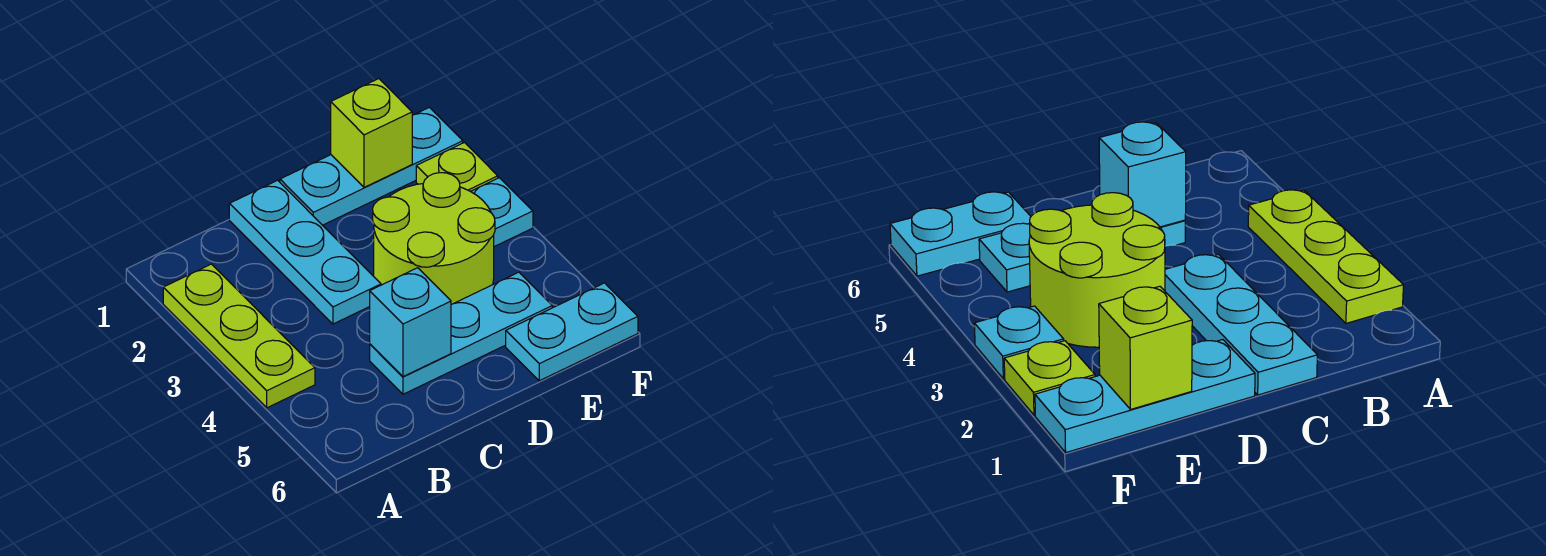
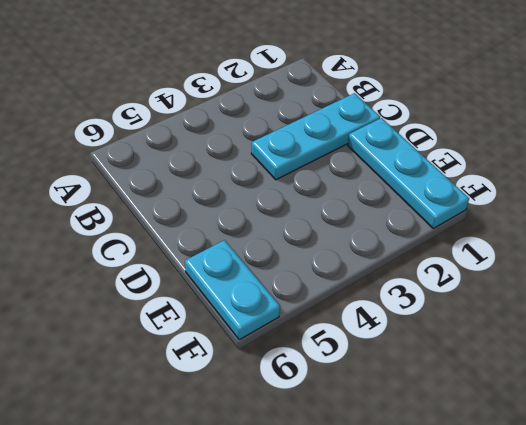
none -> lime plate A2:A4 level 1
none -> cyan plate C5:E5 level 1

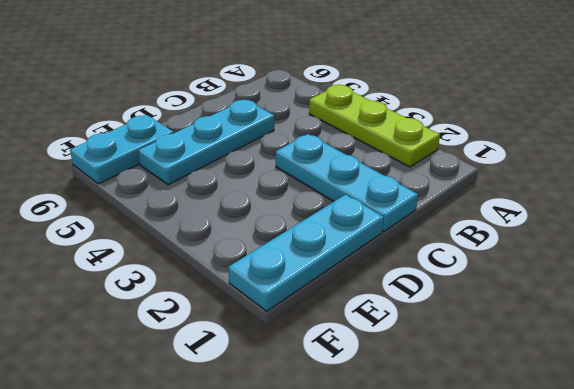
none -> lime round brick D3:E4 level 1
none -> lime plate F2 level 1

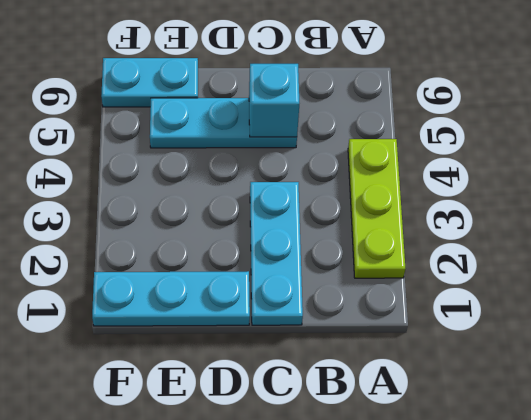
none -> lime round brick D3:E4 level 1
none -> lime plate F2 level 1

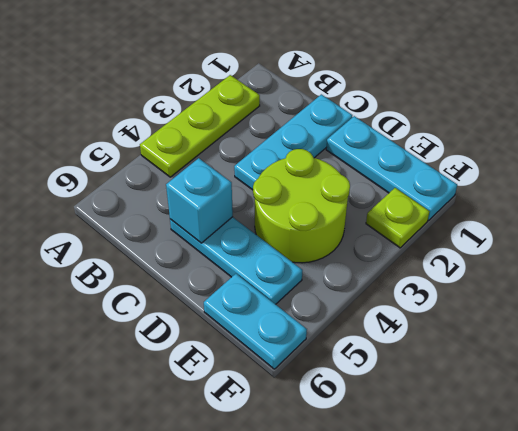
none -> cyan plate F3 level 1
none -> lime brick E1 level 2

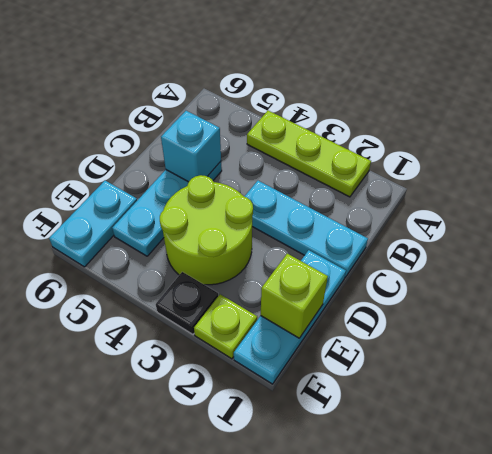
black plate F3 level 1 -> cyan plate F3 level 1

